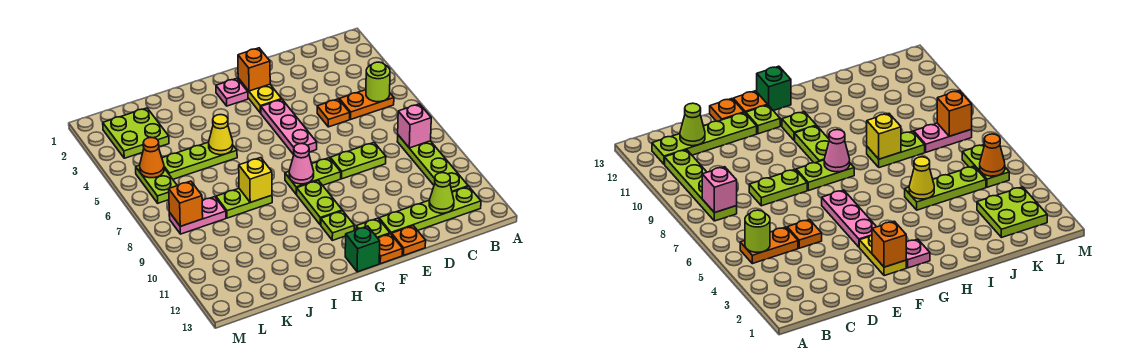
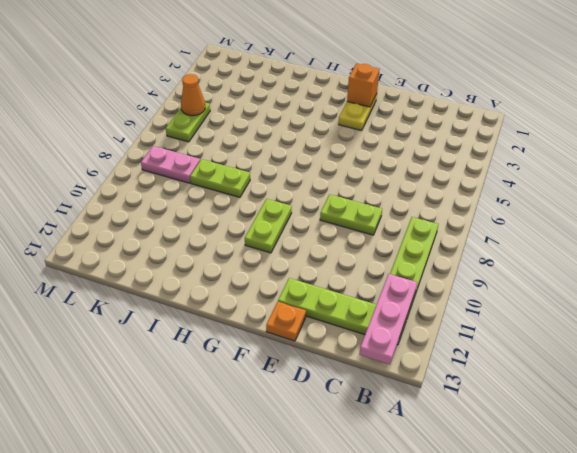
pink plate B11:B13 level 2 -> pink plate F4:F6 level 1
none -> orange plate B5:C5 level 1
none -> orange plate D5 level 1
none -> lime plate F8:G8 level 1

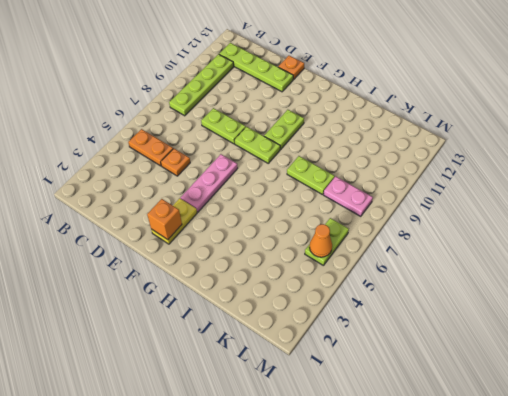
none -> lime plate F12 level 1
none -> orange plate F13 level 1
none -> pink plate G2 level 1

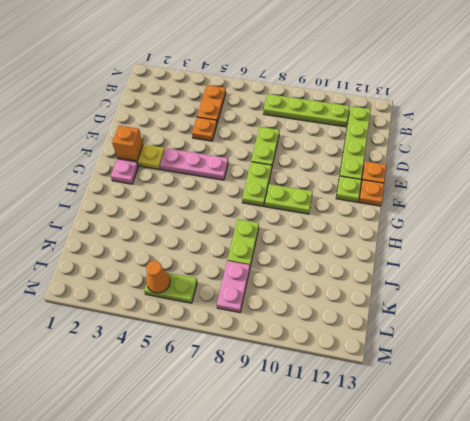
none -> lime plate G11 level 1
none -> green brick G13 level 1
none -> lime plate I5:K5 level 1

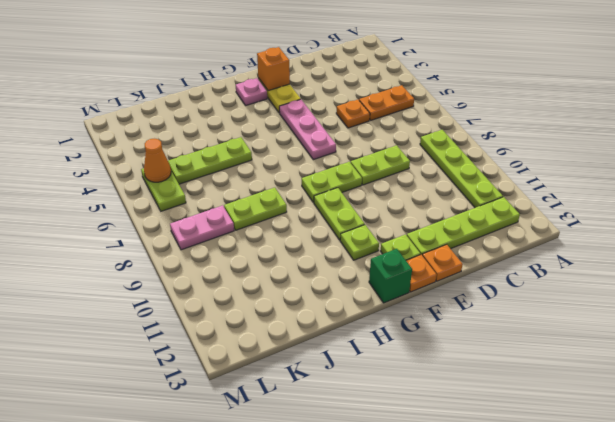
none -> lime plate K2:L3 level 1
none -> lime round brick B5 level 2
none -> pink brick B8 level 2

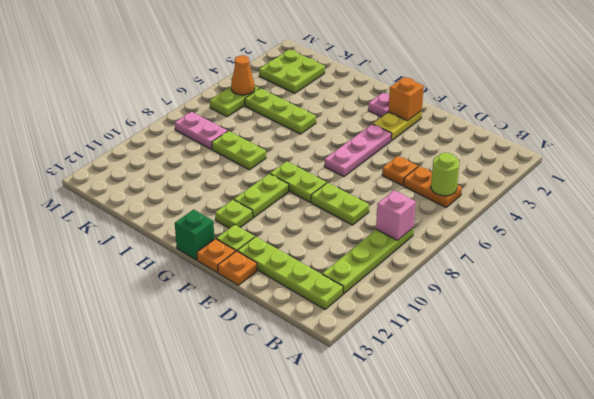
none -> lime cone C12 level 2
none -> pink cone G8 level 2
none -> yellow cone I5 level 2

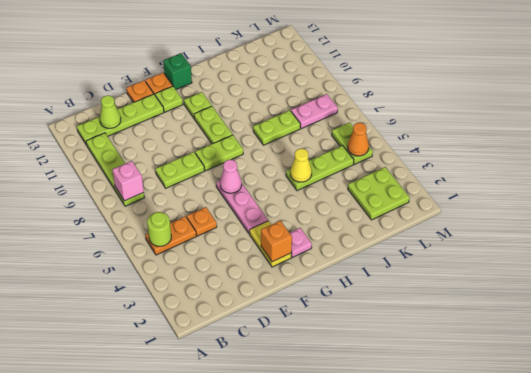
pink cone F6 level 2 -> pink cone G8 level 2
none -> yellow brick I8 level 2
none -> orange brick L8 level 2

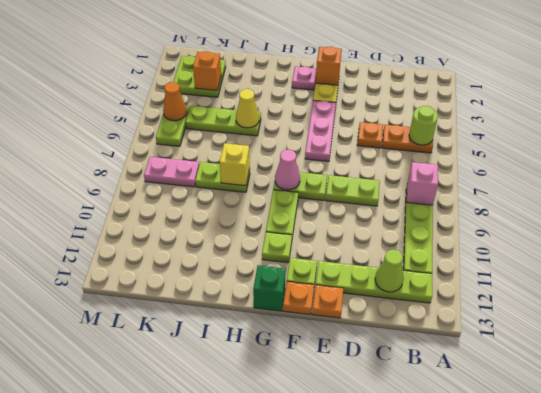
orange brick K3 level 2 -> orange brick L8 level 2

